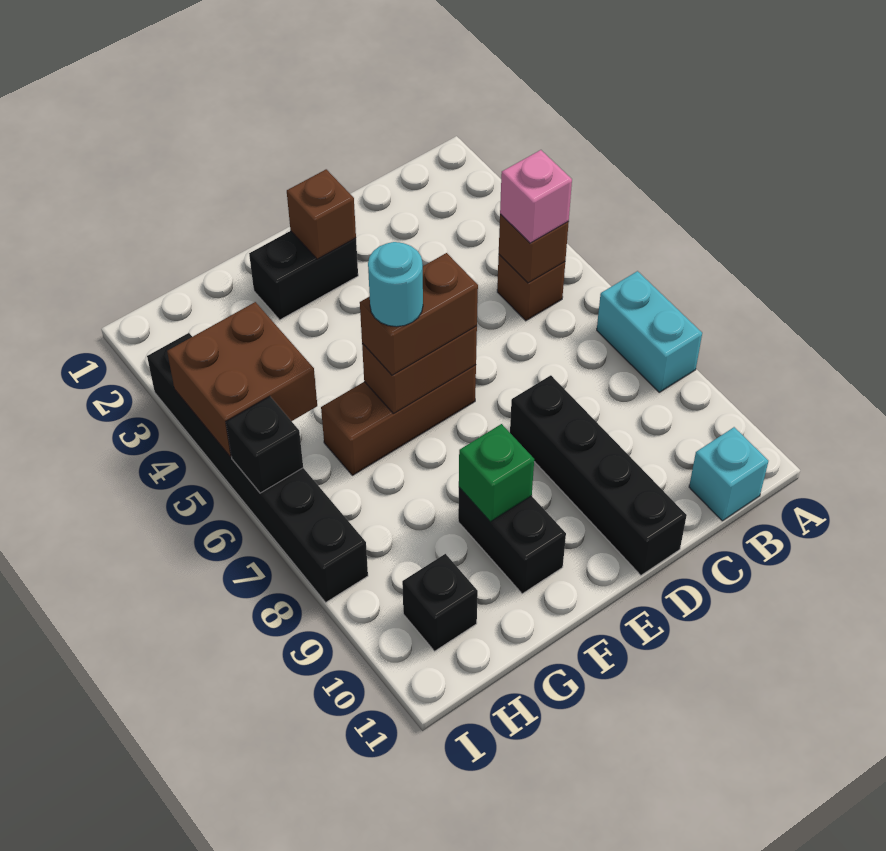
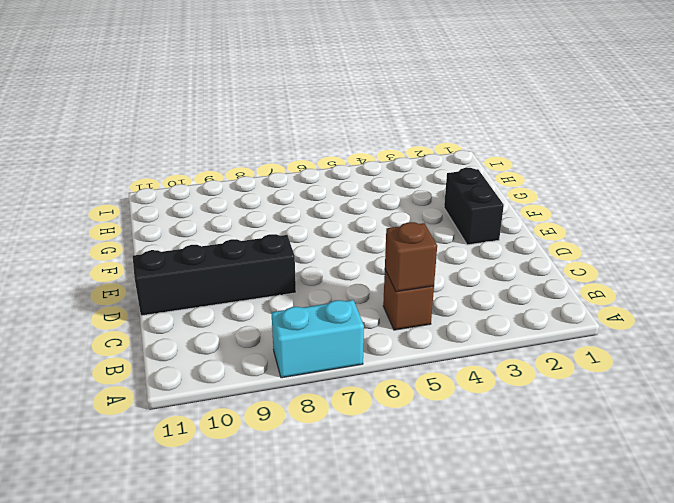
none -> cyan brick B11 level 1
none -> brown brick E6:G6 level 1
none -> black brick F9:F10 level 1

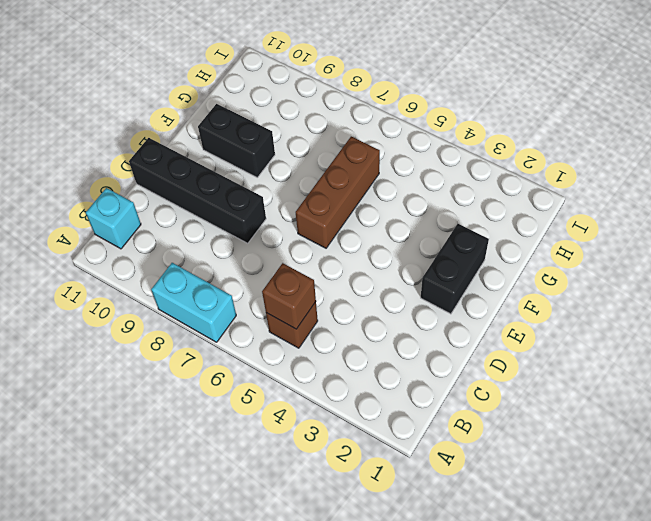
none -> black brick H10 level 1
none -> black brick I3:I8 level 1
none -> brown brick E2 level 2

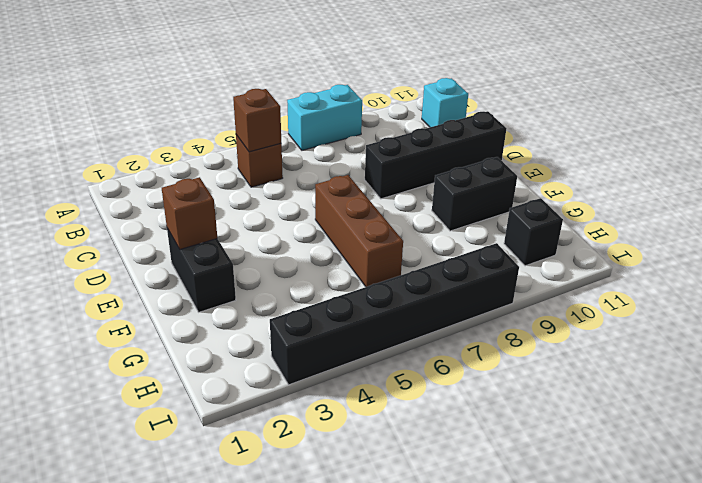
none -> brown brick E6:F6 level 2
none -> green brick F9 level 2
none -> brown brick H4:I5 level 2

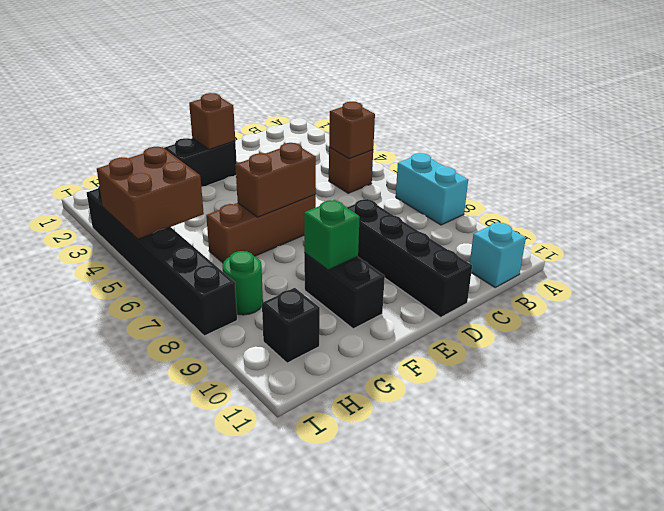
green round brick H8 level 1 -> none
none -> black brick I6 level 2
none -> pink brick B5 level 3
none -> brown brick E6:F6 level 3

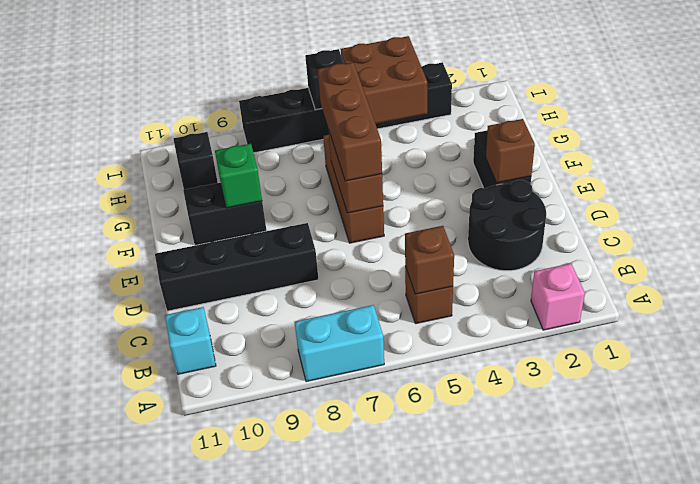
pink brick A2 level 1 -> pink brick B5 level 3
black round brick C2:D3 level 1 -> none
brown brick E6:G6 level 3 -> brown brick E6:F6 level 3
none -> cyan round brick F6 level 4

